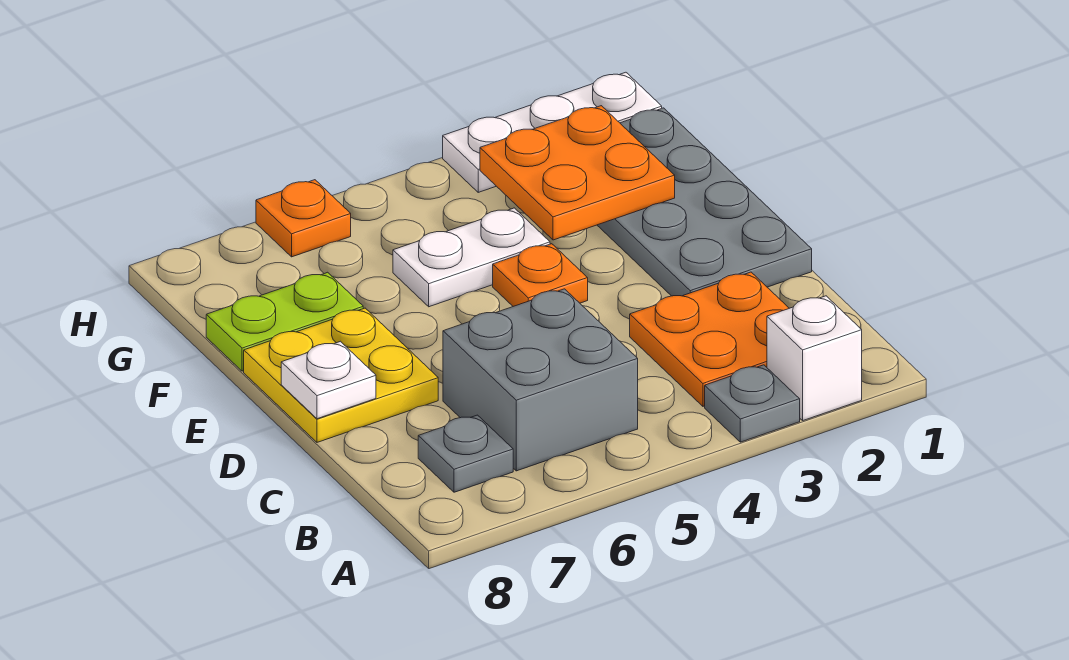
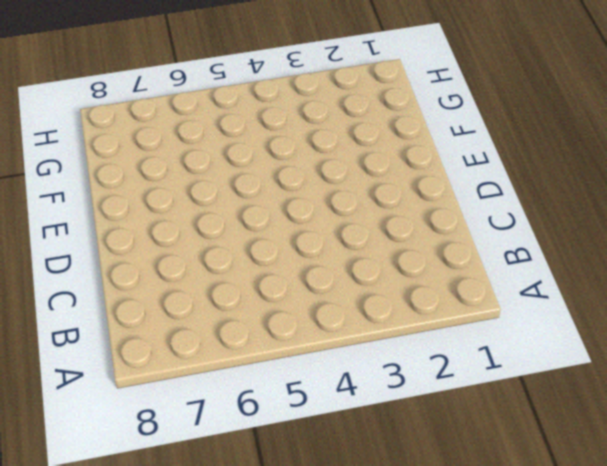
none -> white brick A2 level 1
none -> grey plate A3 level 1
none -> orange plate B2:C3 level 1

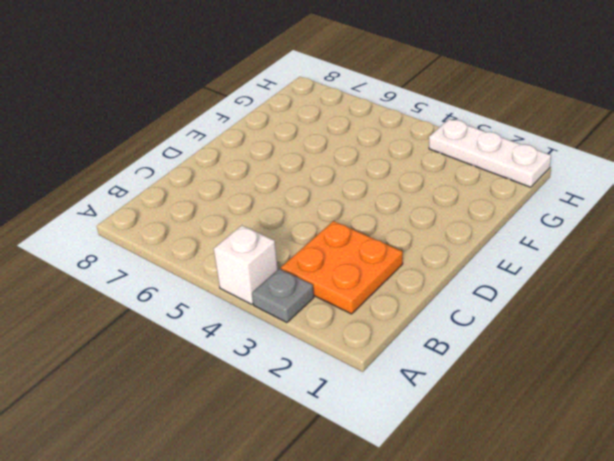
white brick A4 level 1 -> white brick A2 level 1
none -> grey brick B5:C6 level 1
none -> grey plate B7 level 1
none -> grey plate D1:G2 level 1

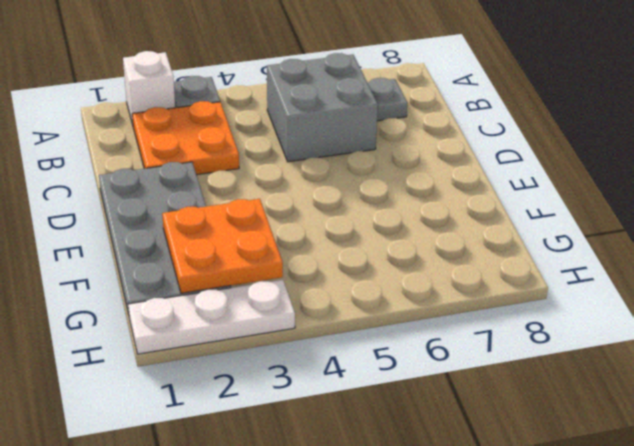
none -> yellow plate D7:E8 level 1
none -> orange plate E4 level 1
none -> white plate F4:F5 level 1

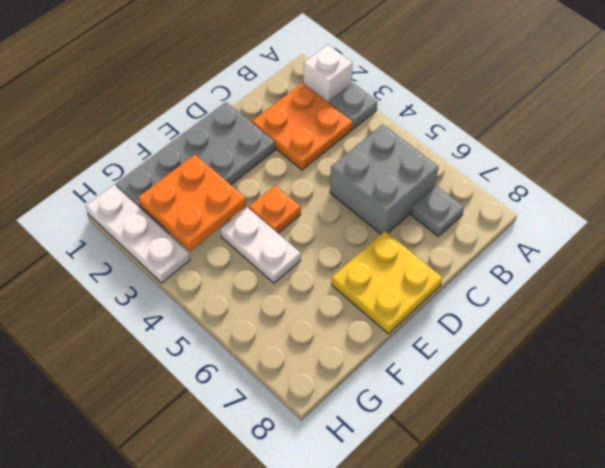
none -> lime plate F7:F8 level 1
none -> orange plate H6 level 1
none -> white plate D8 level 2

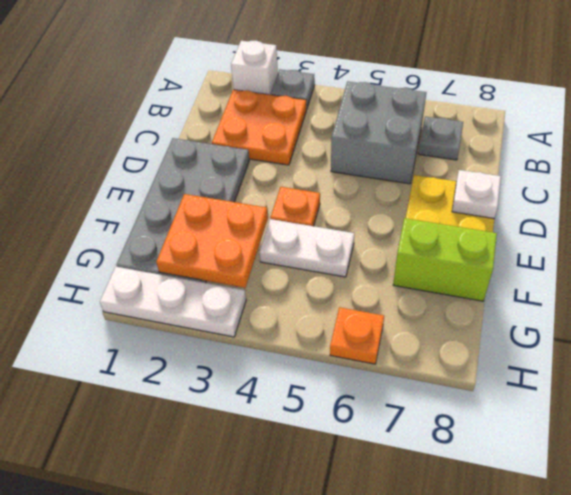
lime brick F7:F8 level 1 -> lime plate F7:F8 level 1

